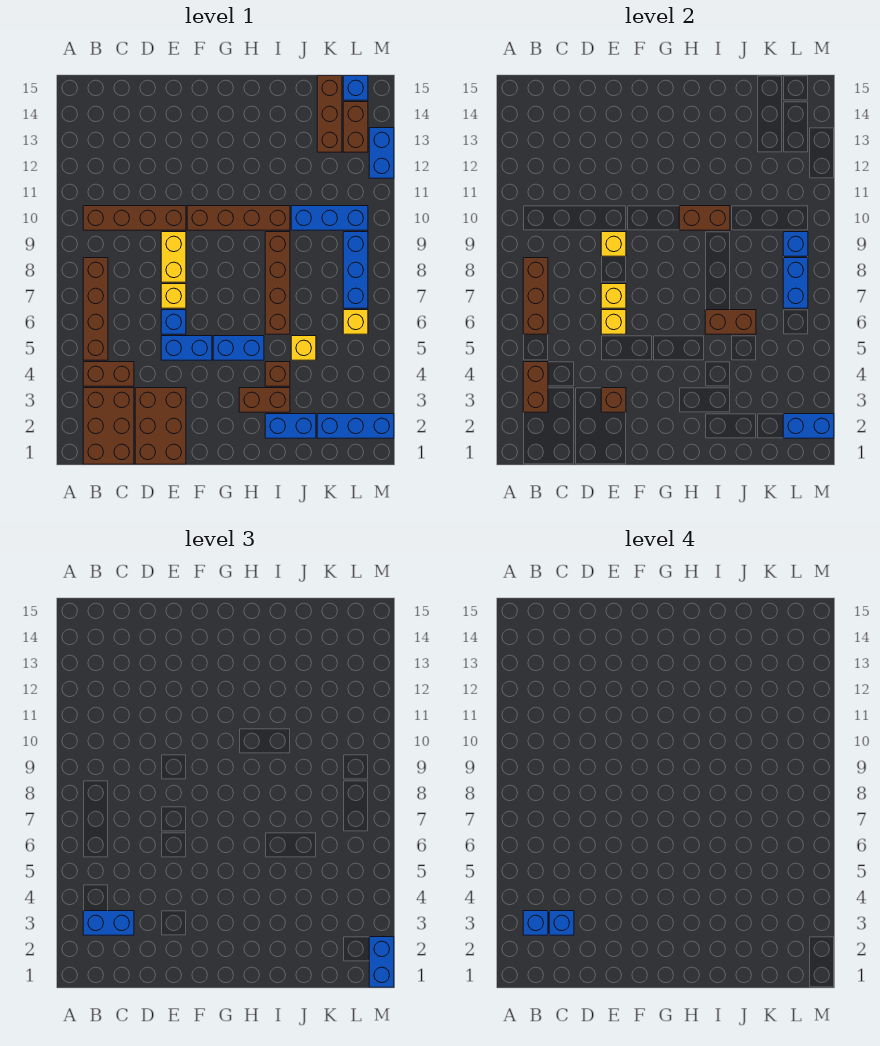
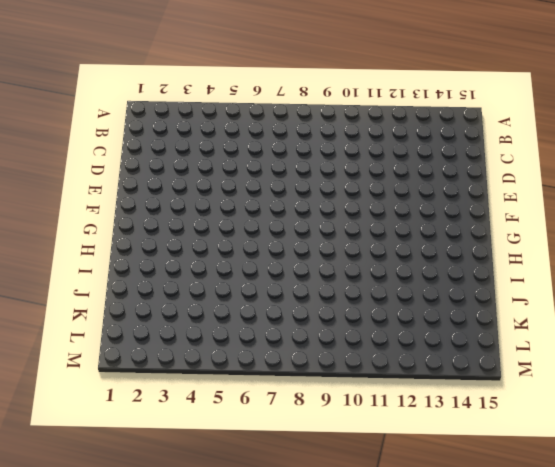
none -> brown brick B1:C3 level 1
none -> brown brick B4:C4 level 1
none -> brown brick B5:B8 level 1
none -> brown brick B10:E10 level 1

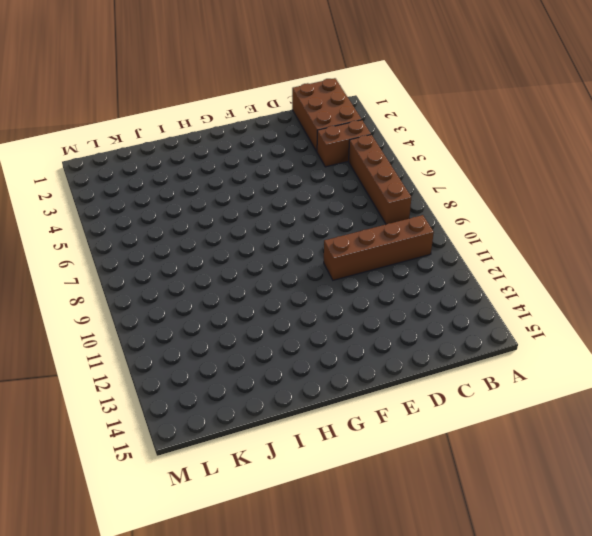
none -> brown brick D1:E3 level 1
none -> blue brick E5:F5 level 1
none -> blue brick E6 level 1
none -> yellow brick E7 level 1

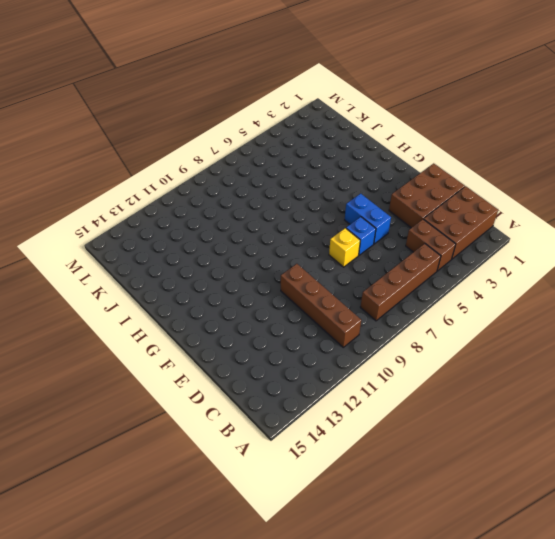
none -> yellow brick E8:E9 level 1
none -> brown brick F10:I10 level 1
none -> blue brick G5:H5 level 1
none -> brown brick H3:I3 level 1

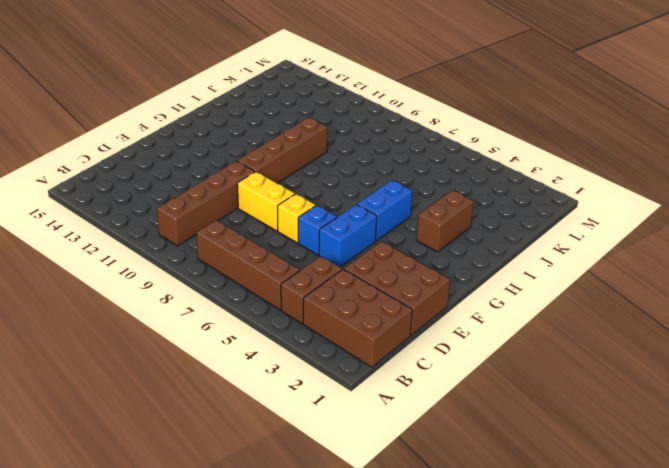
none -> blue brick I2:J2 level 1
none -> brown brick I4 level 1
none -> brown brick I6:I9 level 1
none -> yellow brick J5 level 1

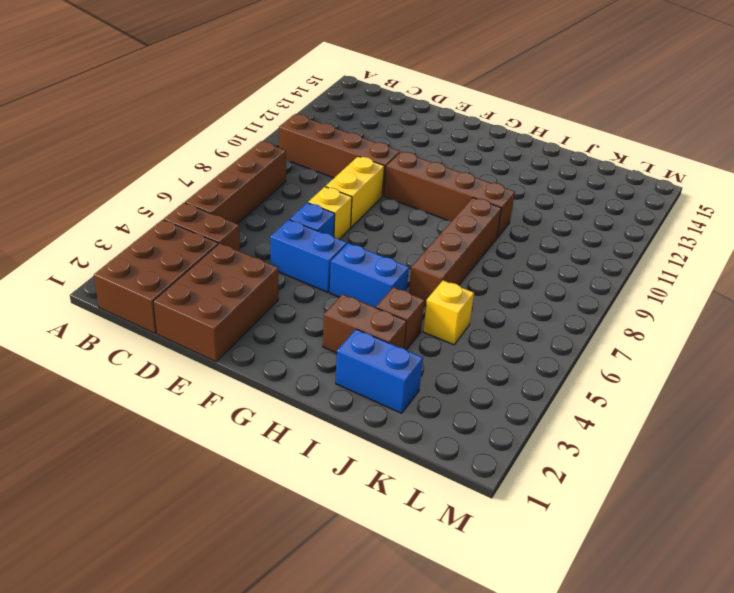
none -> blue brick J10:L10 level 1
none -> blue brick K2:M2 level 1
none -> brown brick K13:K15 level 1
none -> yellow brick L6 level 1

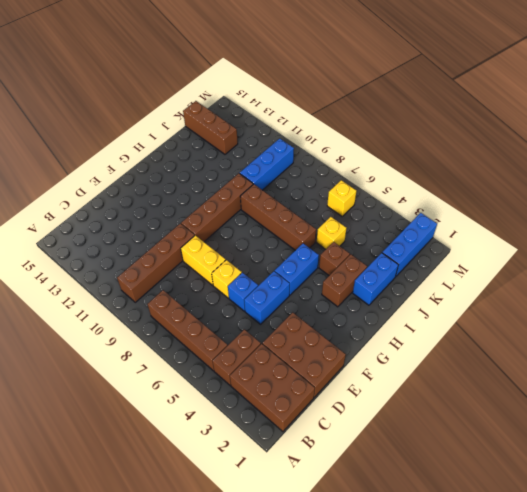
none -> blue brick L7:L9 level 1
none -> brown brick L13:L14 level 1
none -> blue brick L15 level 1
none -> blue brick M12:M13 level 1

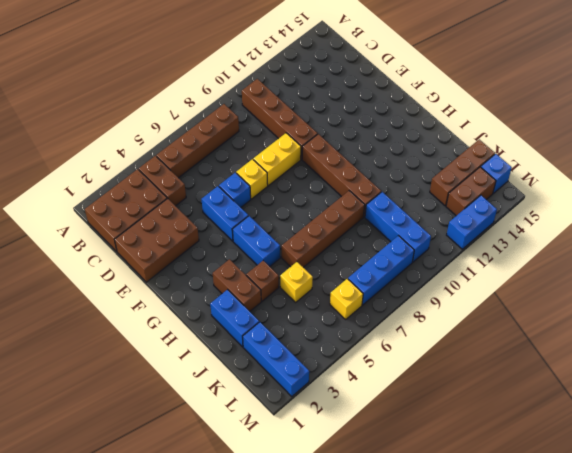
none -> brown brick B3:B4 level 2
none -> brown brick B6:B8 level 2
none -> brown brick E3 level 2
none -> yellow brick E6 level 2

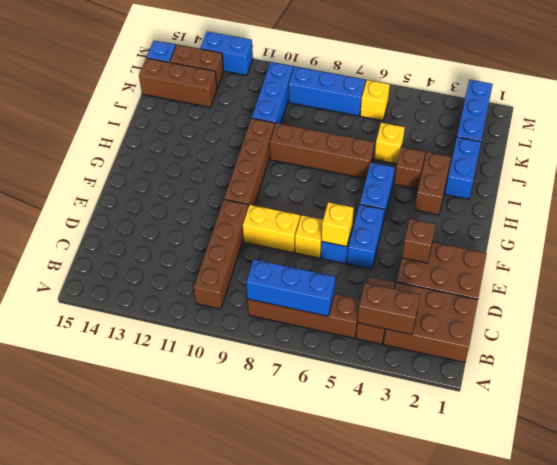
blue brick B6:B8 level 2 -> brown brick B6:B8 level 2
none -> yellow brick E7 level 2
none -> yellow brick E9 level 2
none -> brown brick H10:I10 level 2
none -> brown brick I6:J6 level 2

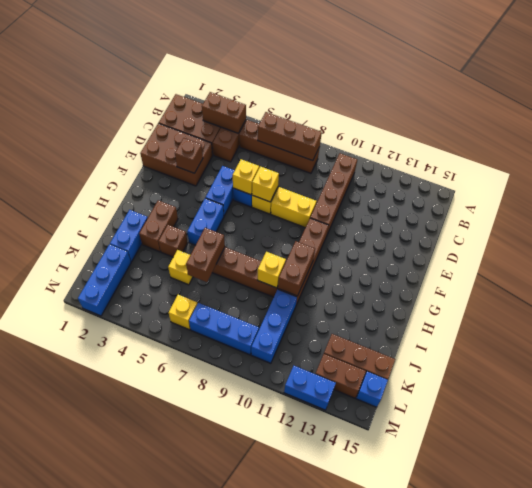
yellow brick I9 level 2 -> yellow brick E9 level 2
none -> blue brick L2:M2 level 2
none -> blue brick L7:L8 level 2
none -> blue brick L9 level 2
none -> blue brick B3:C3 level 3

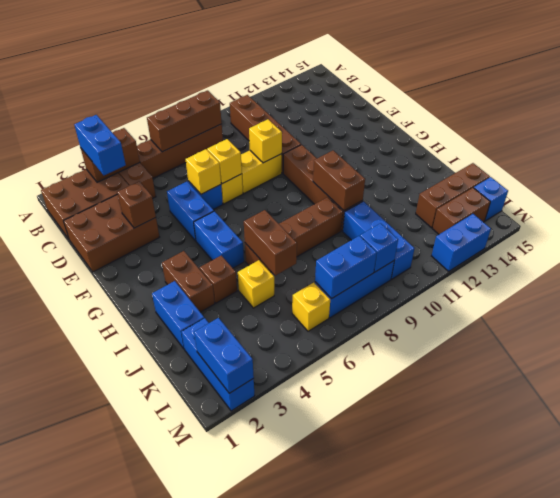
none -> blue brick M1:M2 level 3
none -> blue brick B3 level 4
none -> blue brick C3 level 4

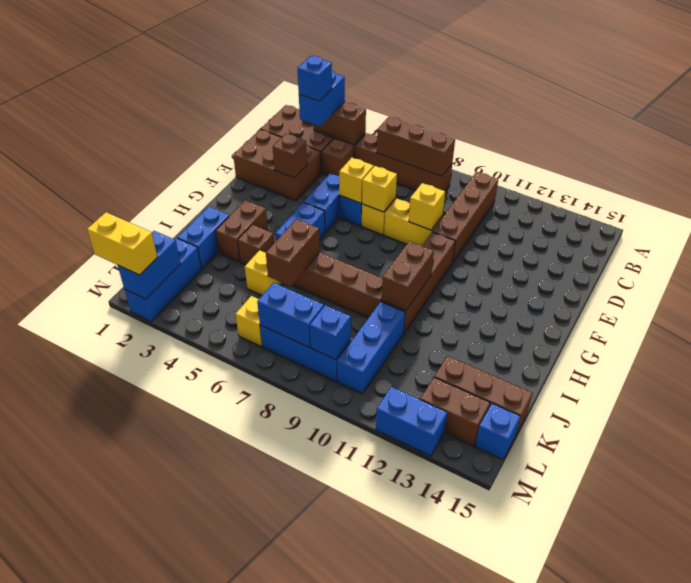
yellow brick M1:M2 level 3 -> blue brick M1:M2 level 3
none -> blue brick B3 level 4

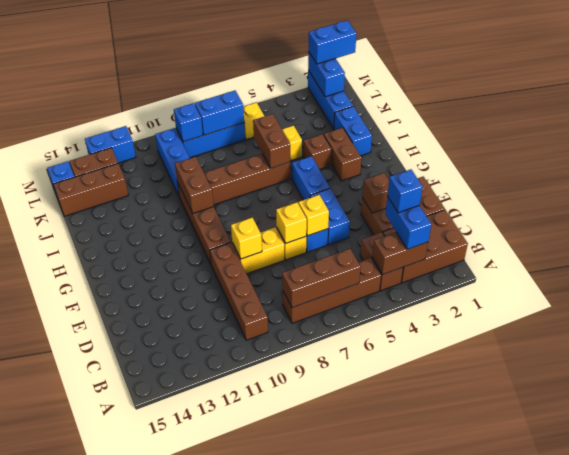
none -> blue brick B3 level 4

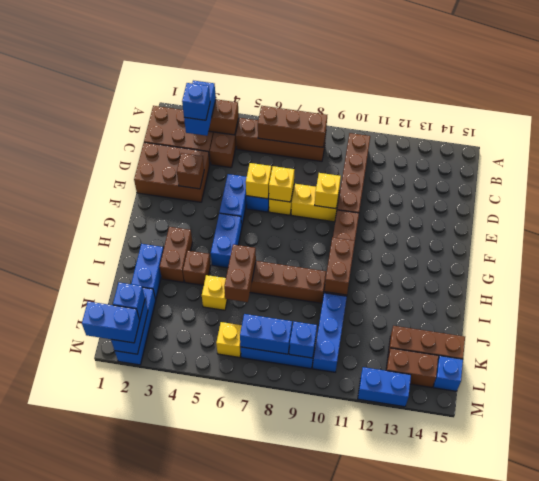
blue brick L2 level 3 -> blue brick B3 level 4

